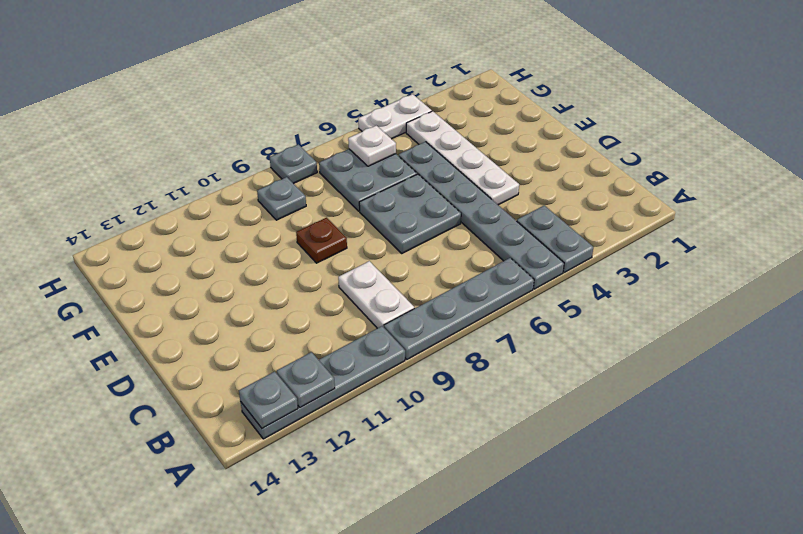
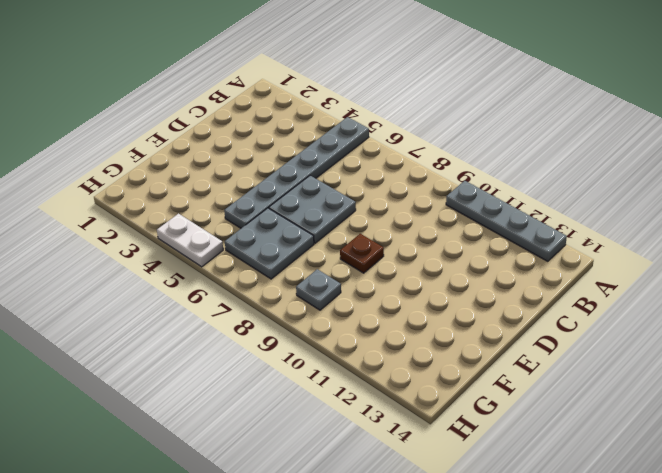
none -> grey plate A4:B4 level 1
none -> grey plate A6:A9 level 1
none -> white plate B9:C9 level 1

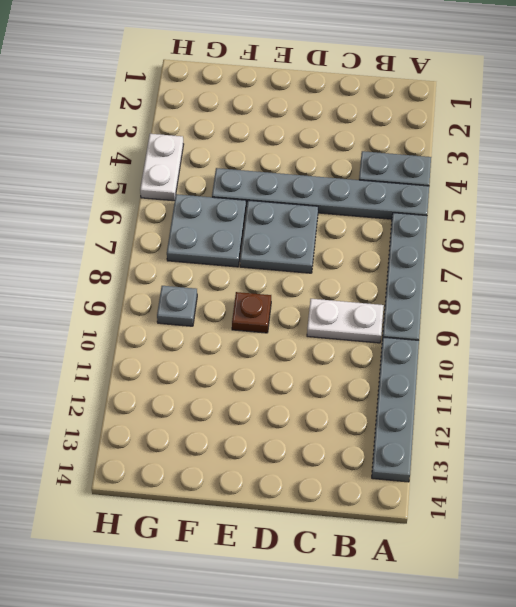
none -> white plate D4:G4 level 1
none -> grey plate H8 level 1
none -> grey plate A12 level 2

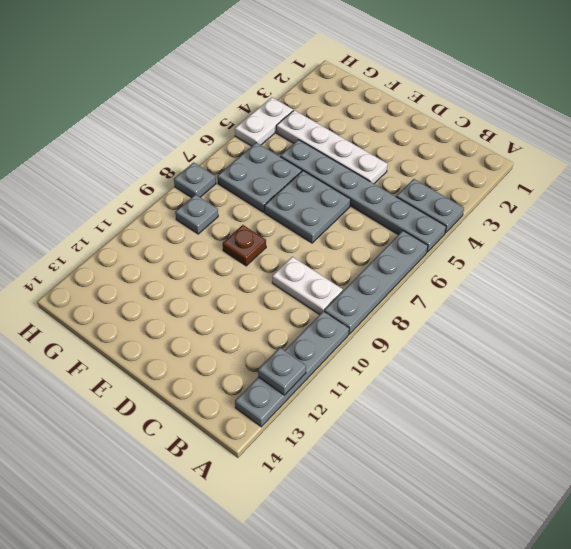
none -> grey plate A13 level 2
none -> white plate G6 level 2

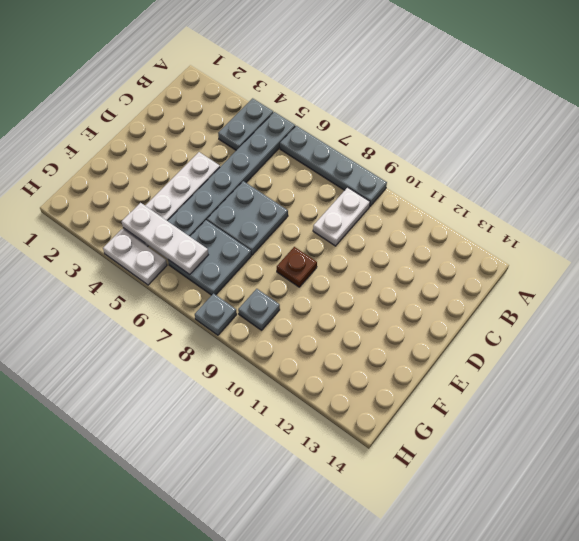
white plate G4:G6 level 2 -> white plate G6 level 2
none -> grey plate A10:A13 level 1
none -> grey plate A12 level 2
none -> grey plate A13 level 2

